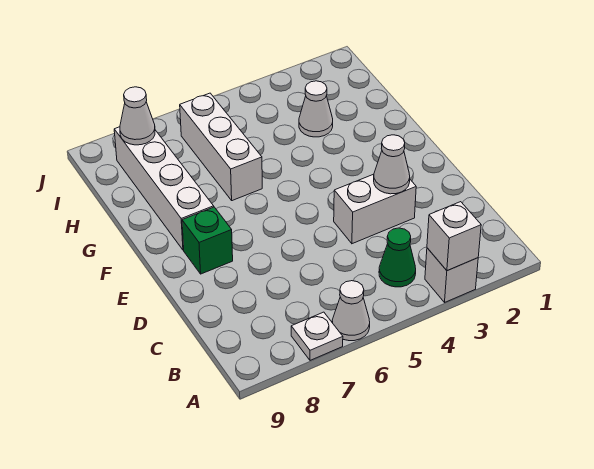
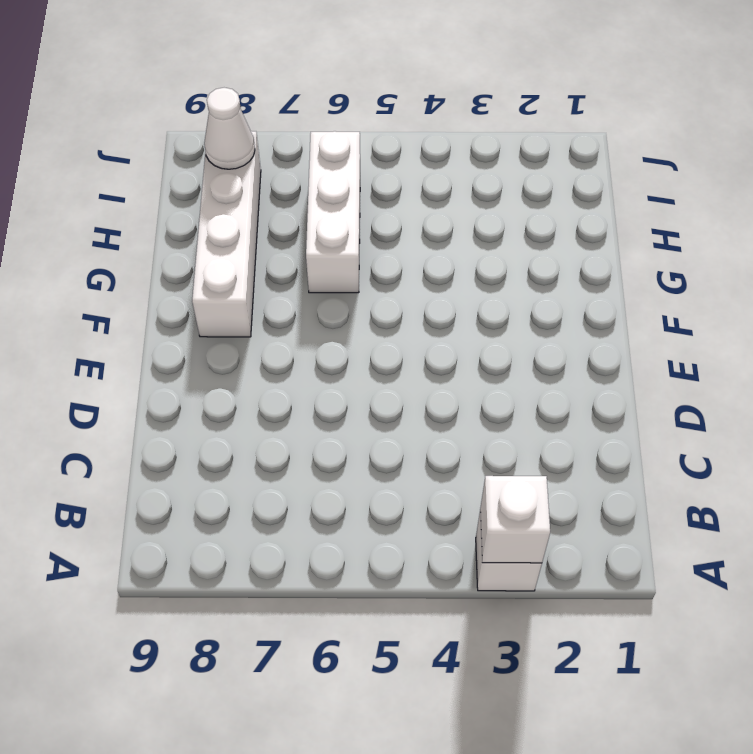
none -> white cone A6 level 1
none -> white plate A7 level 1
none -> green cone B4 level 1

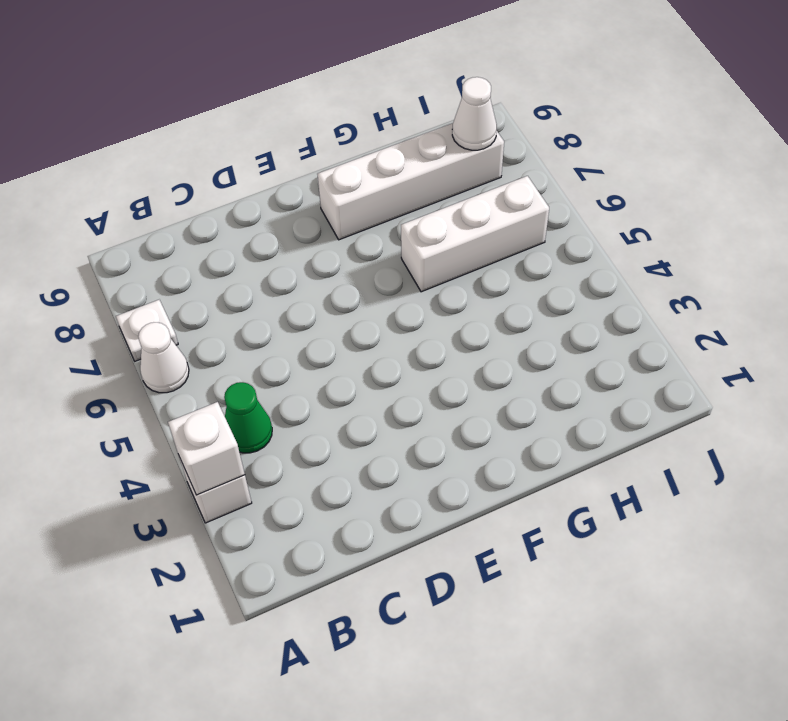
none -> white brick D3:D4 level 1
none -> green brick E8 level 1
none -> white cone H3 level 1

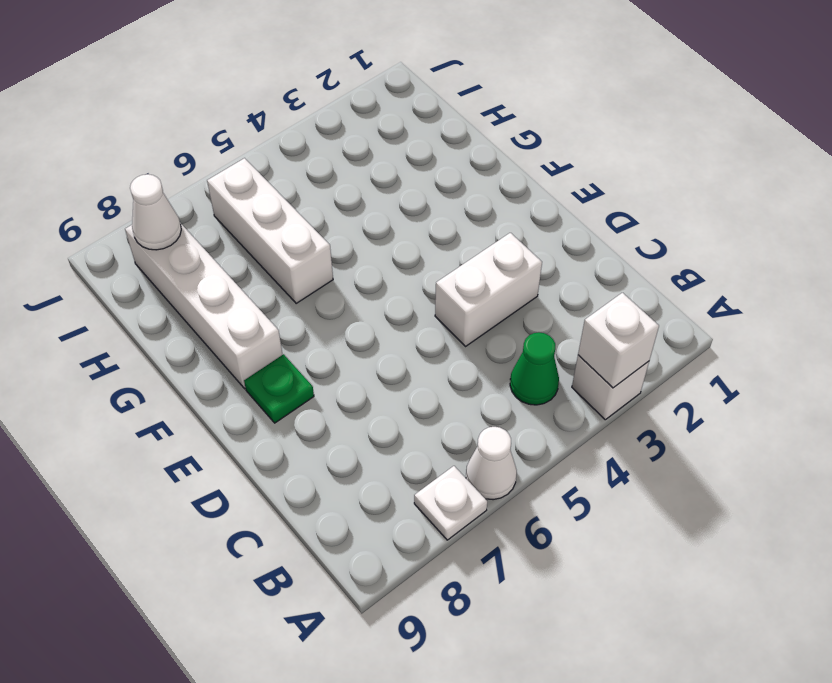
green plate E8 level 1 -> green brick E8 level 1
none -> white cone H3 level 1
none -> white cone D3 level 2

